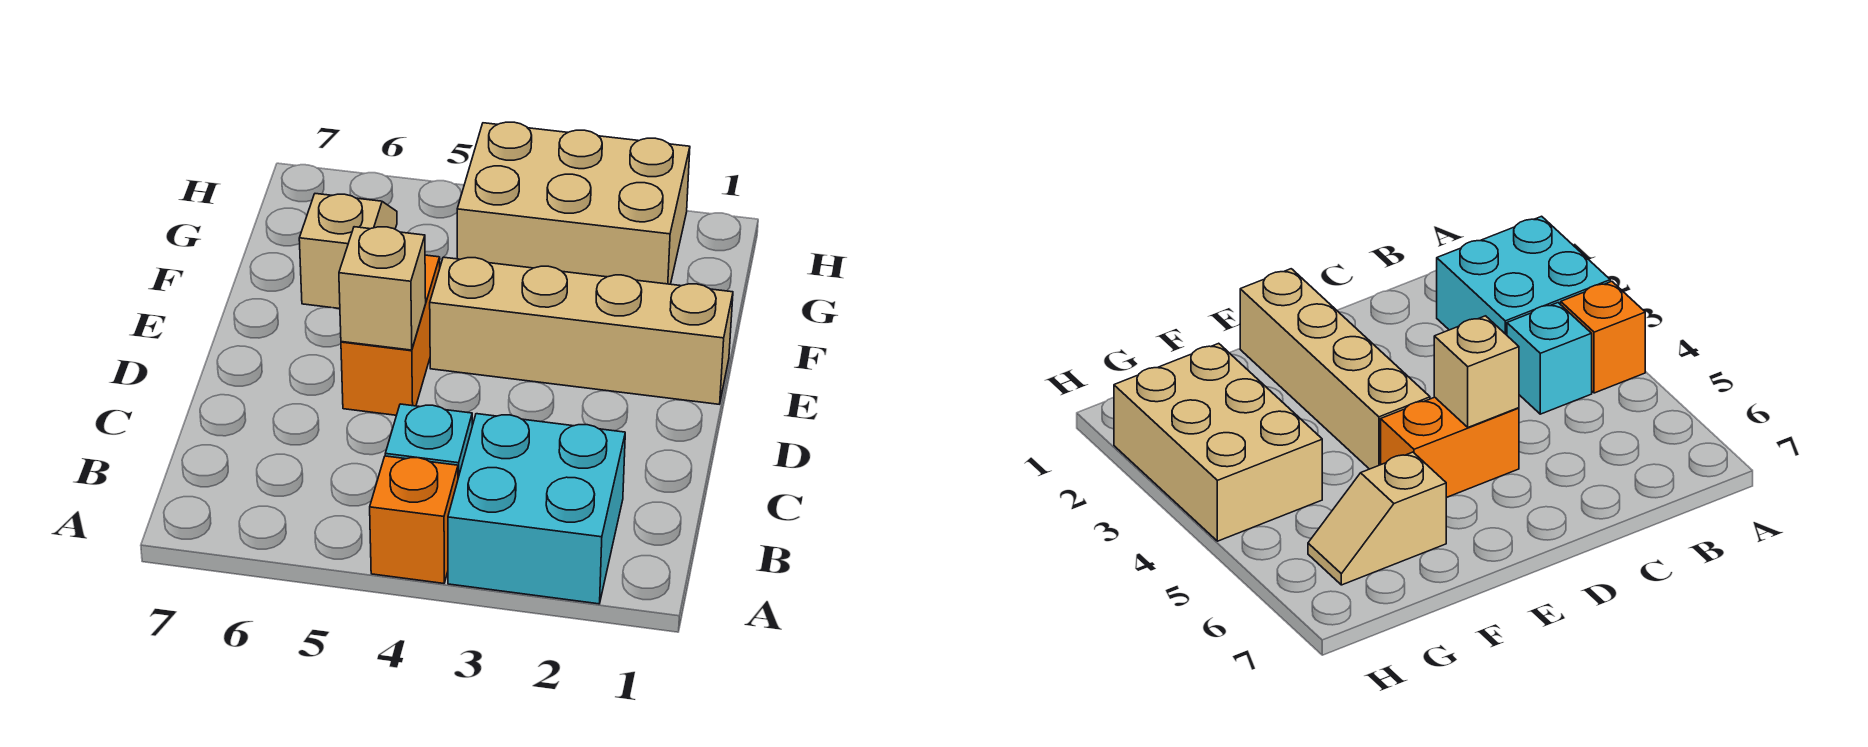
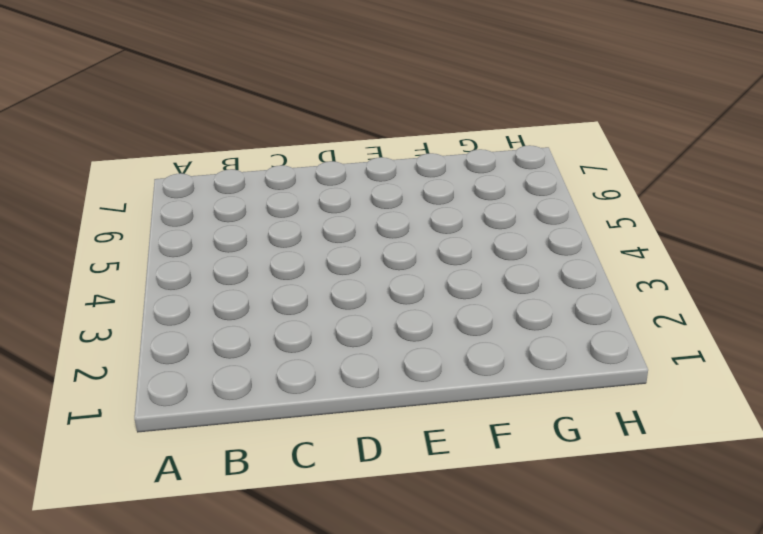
none -> cyan brick A2:B3 level 1
none -> orange brick A4 level 1

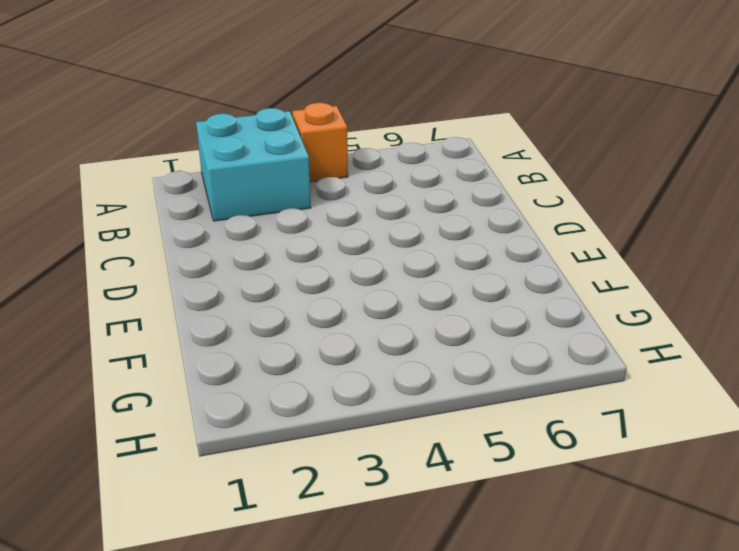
none -> cyan brick B4 level 1
none -> orange brick D5:E5 level 1

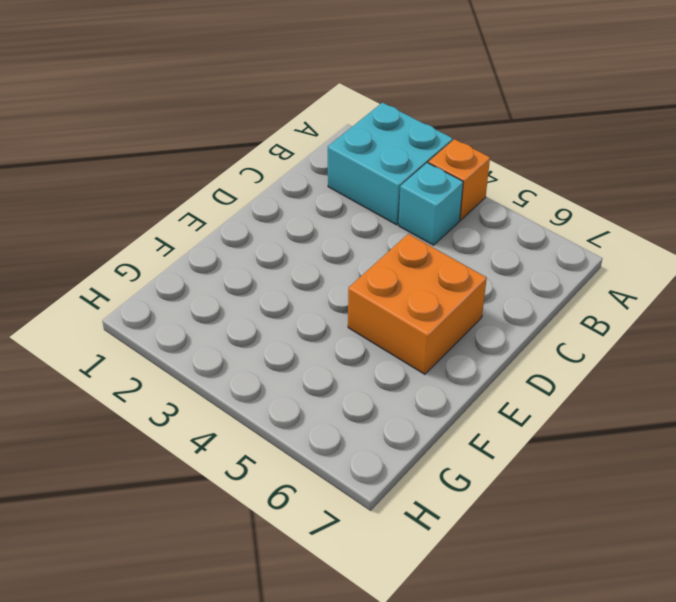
orange brick D5:E6 level 1 -> orange brick D5:E5 level 1
none -> tan brick E1:E4 level 1
none -> tan slope F6:G6 level 1 top F

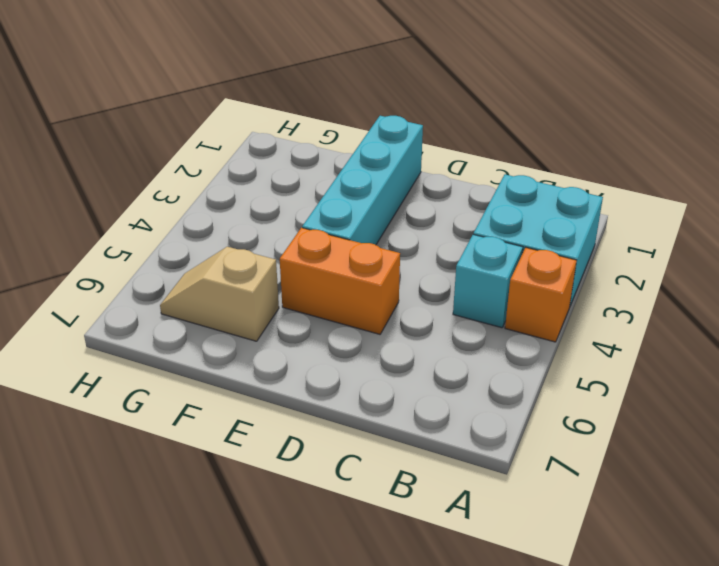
cyan brick E1:E4 level 1 -> tan brick E1:E4 level 1
none -> tan brick G2:H4 level 1
none -> tan brick D5 level 2

